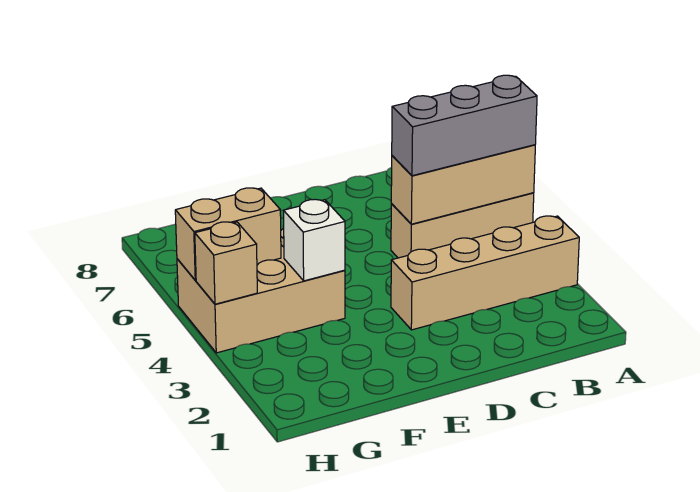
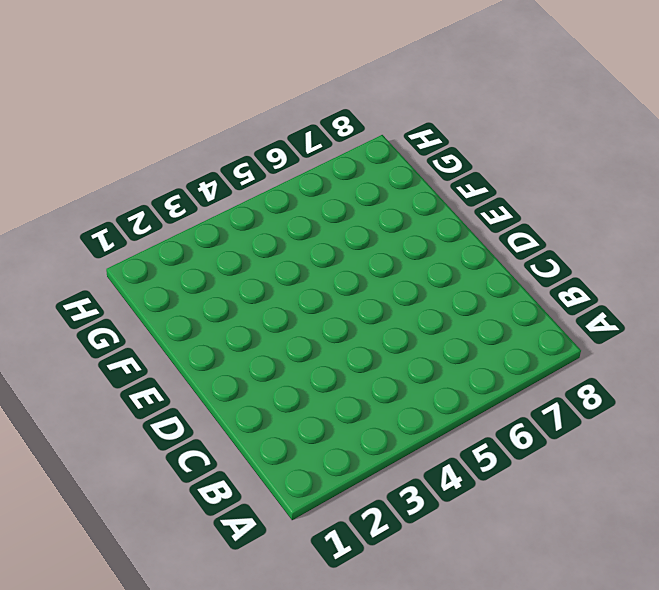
none -> tan brick A3:D3 level 1
none -> tan brick A5:C5 level 1

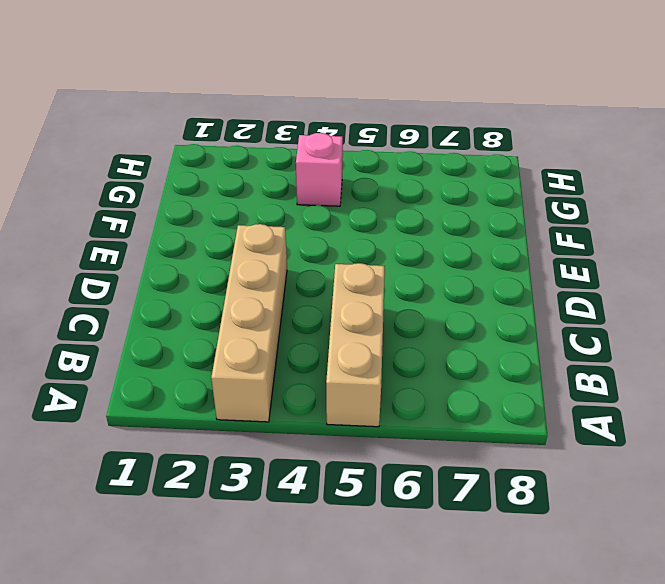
pink brick G4 level 1 -> tan brick F4:H5 level 1
none -> tan brick A5:C5 level 2
none -> white brick F4 level 2

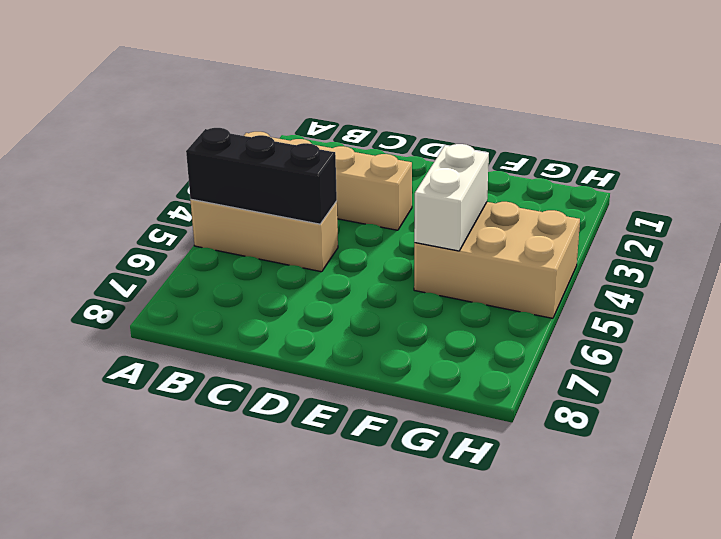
black brick A5:C5 level 2 -> tan brick A5:C5 level 2
white brick F4:F5 level 2 -> white brick F4 level 2
none -> tan brick G5:H5 level 2
none -> tan brick H4 level 2

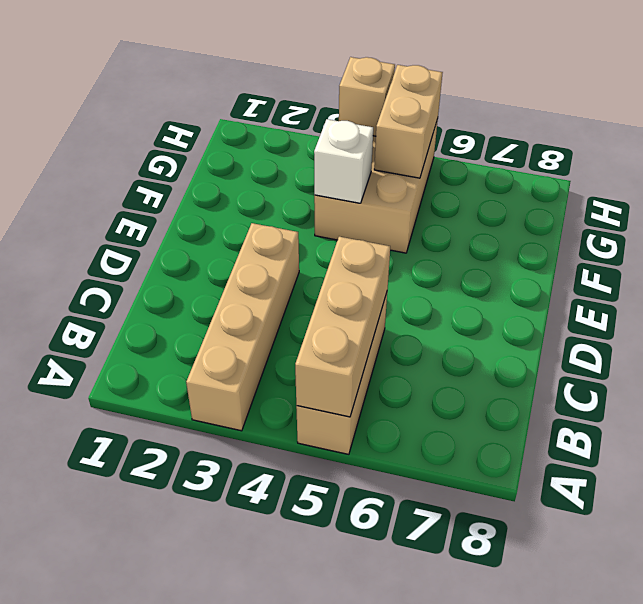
none -> grey brick A5:C5 level 3

